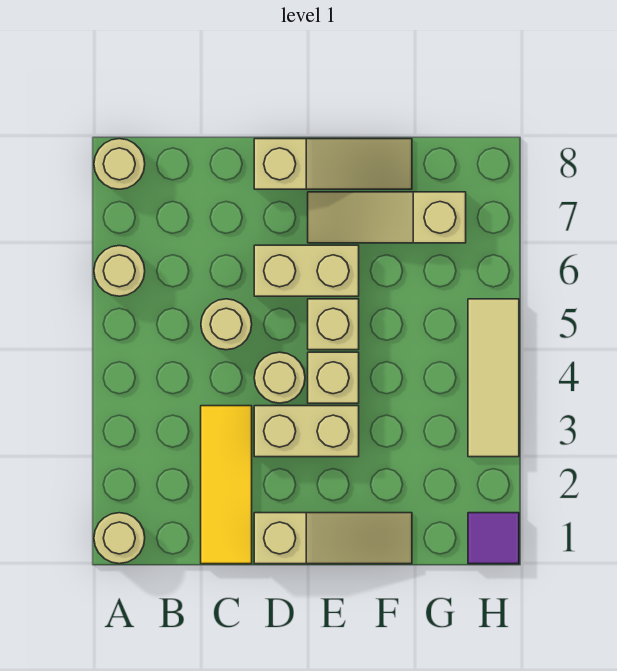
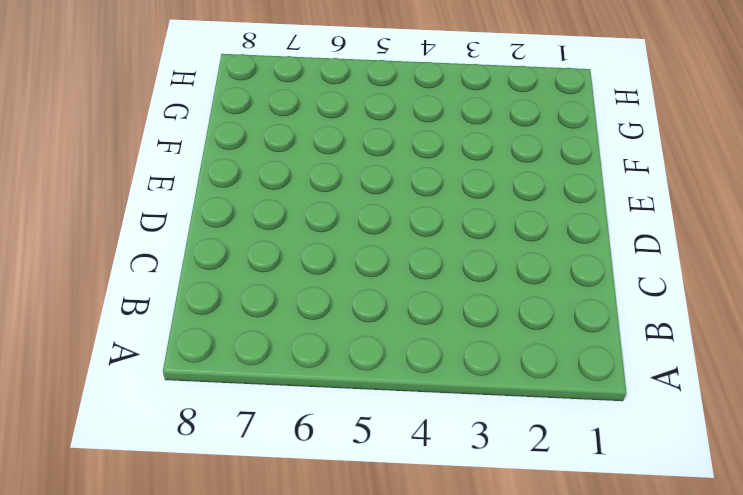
none -> tan round brick A1 level 1
none -> tan round brick A6 level 1
none -> tan round brick A8 level 1

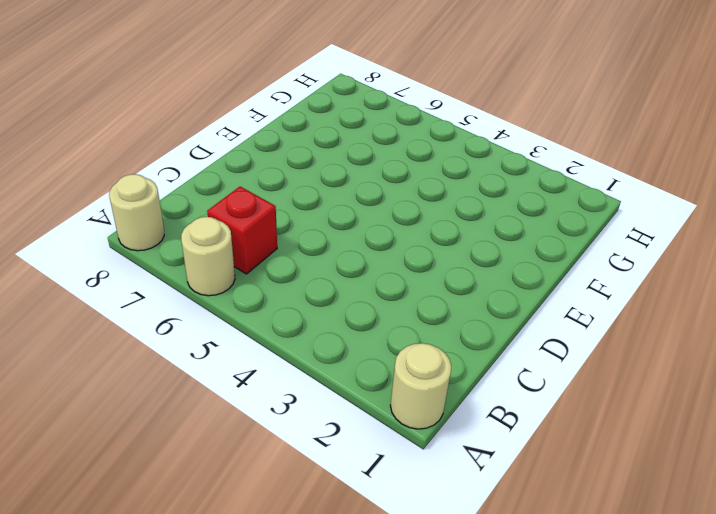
red brick B6 level 1 -> none
none -> yellow tile C1:C3 level 1
none -> tan round brick C5 level 1
none -> tan slope D1:F1 level 1 top D

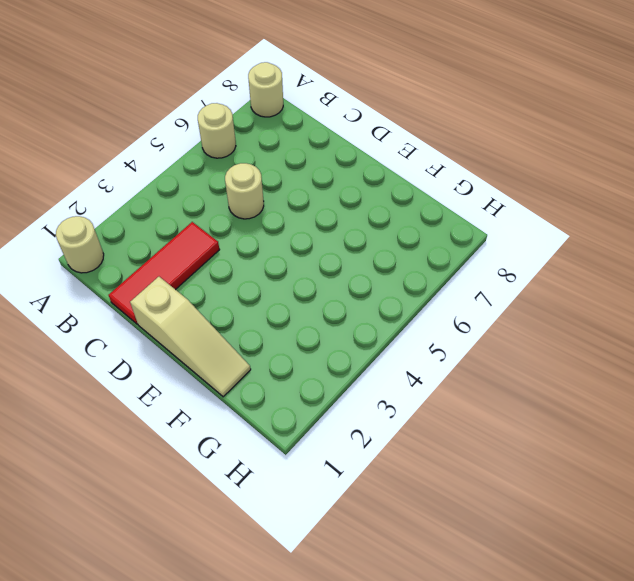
red tile C1:C3 level 1 -> yellow tile C1:C3 level 1
none -> tan brick D3:E3 level 1
none -> tan round brick D4 level 1
none -> tan brick D6:E6 level 1

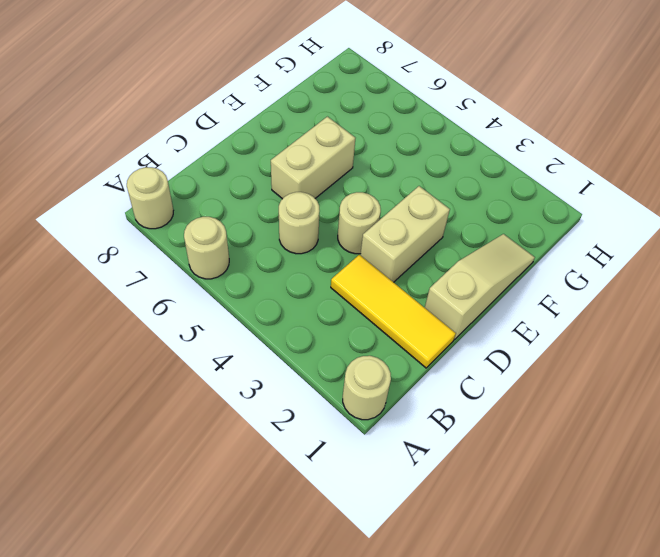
none -> tan slope D8:F8 level 1 top D
none -> tan brick E4 level 1
none -> tan brick E5 level 1

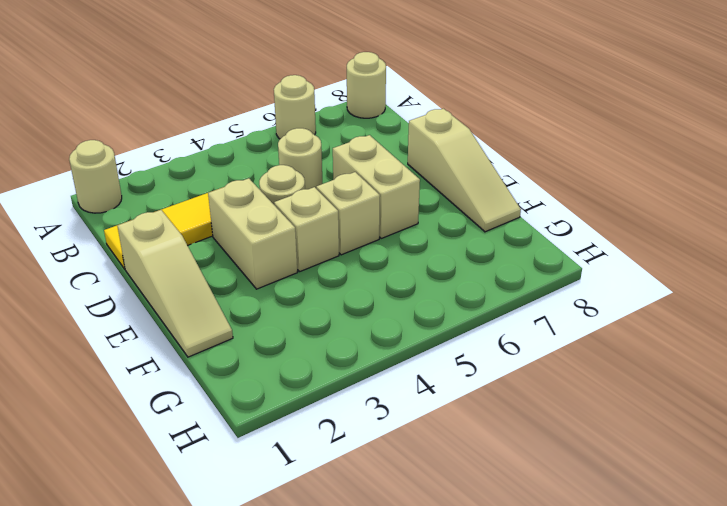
none -> tan slope E7:G7 level 1 top G
none -> purple tile H1 level 1
none -> tan tile H3:H5 level 1

